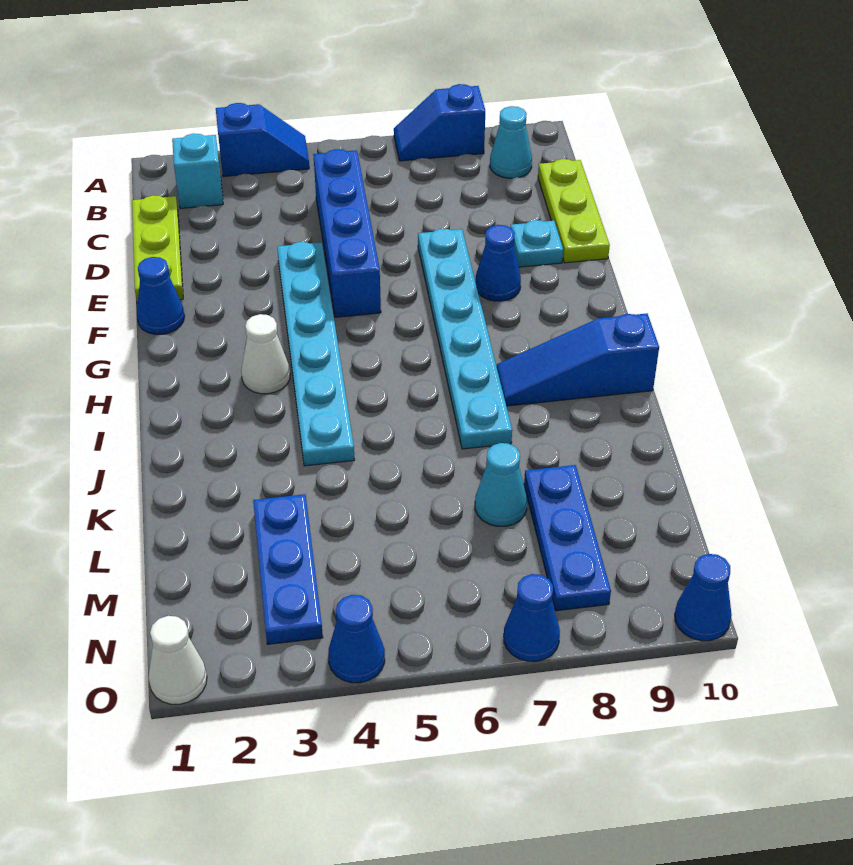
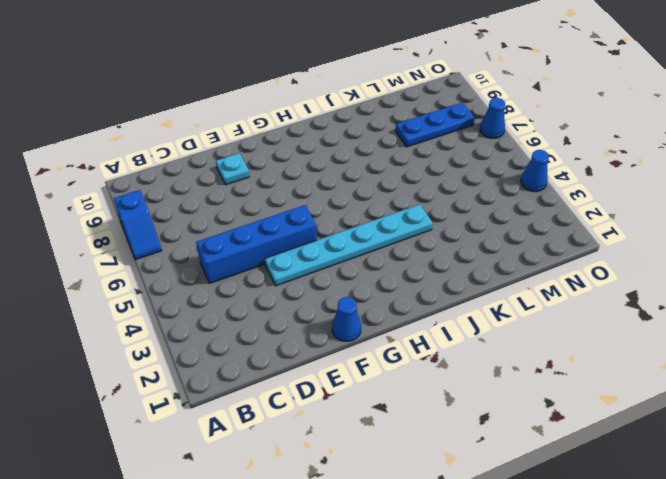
none -> blue slope A3:A4 level 1 top 3
none -> cyan brick B2 level 1
none -> cyan cone B9 level 1

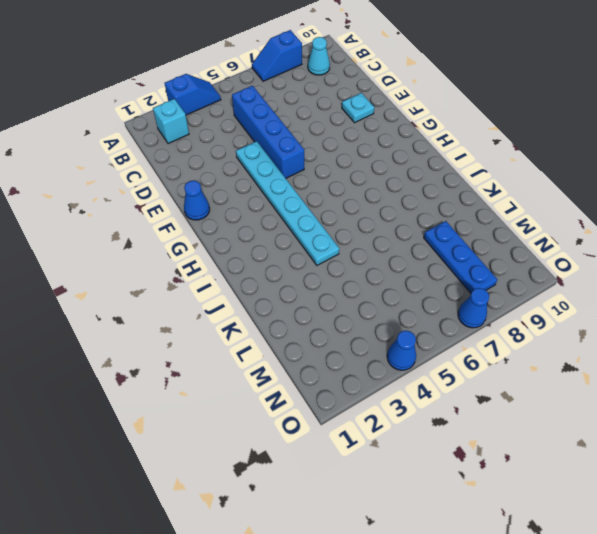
none -> lime plate C1:E1 level 1
none -> lime plate C10:E10 level 1
none -> cyan plate E7:J7 level 1

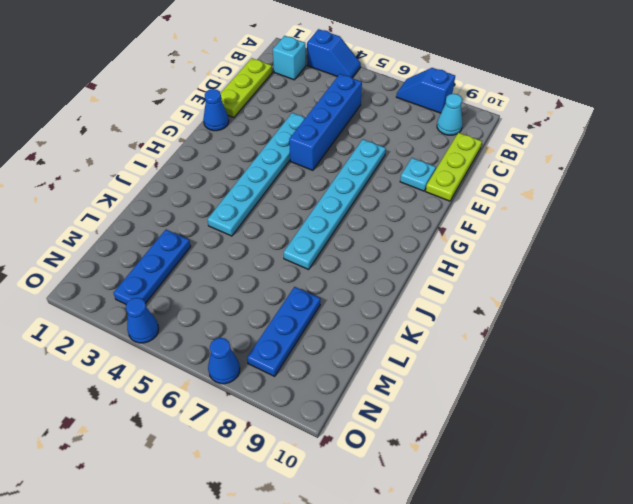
none -> blue cone F8 level 1
none -> white cone H3 level 1
none -> blue slope I8:I10 level 1 top 10

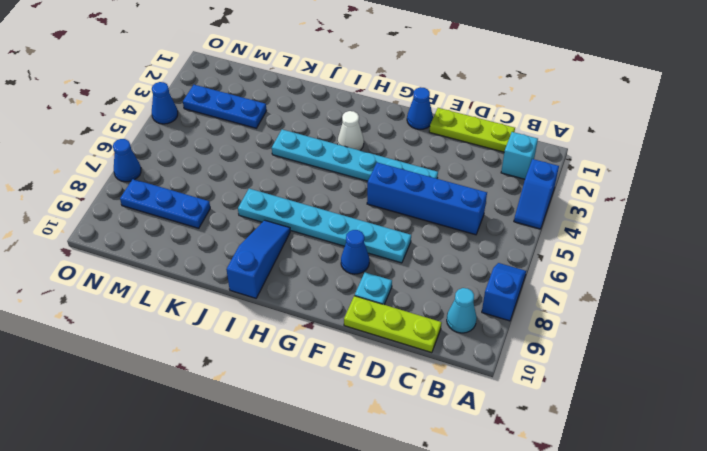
none -> cyan cone L7 level 1
none -> white cone O1 level 1
none -> blue cone O10 level 1

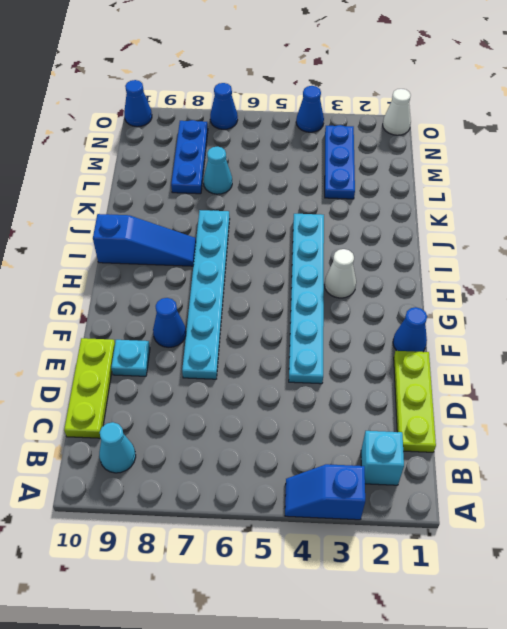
none -> blue slope A7:A8 level 1 top 8
none -> blue brick C5:F5 level 1

